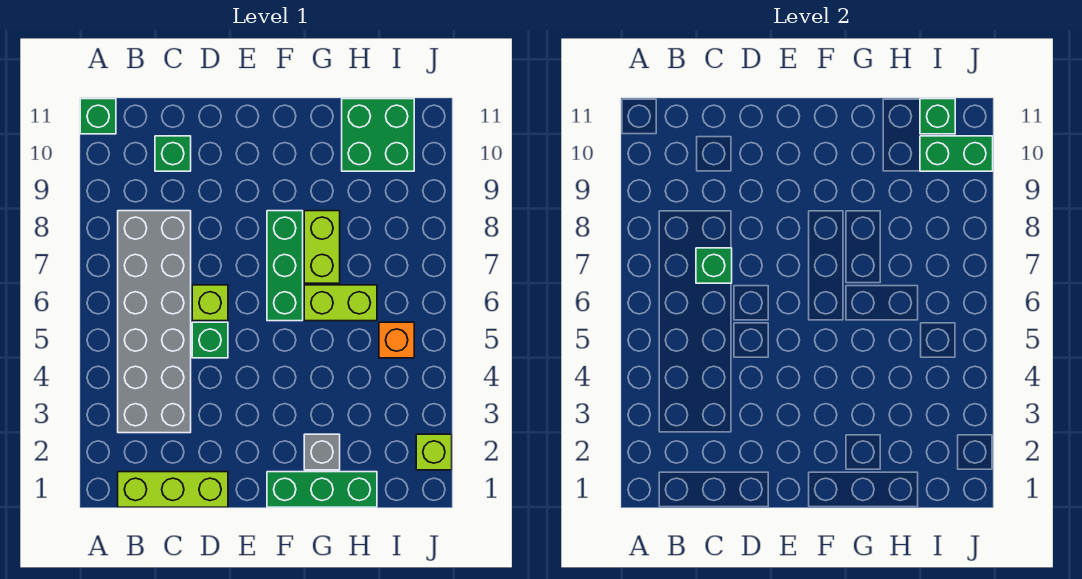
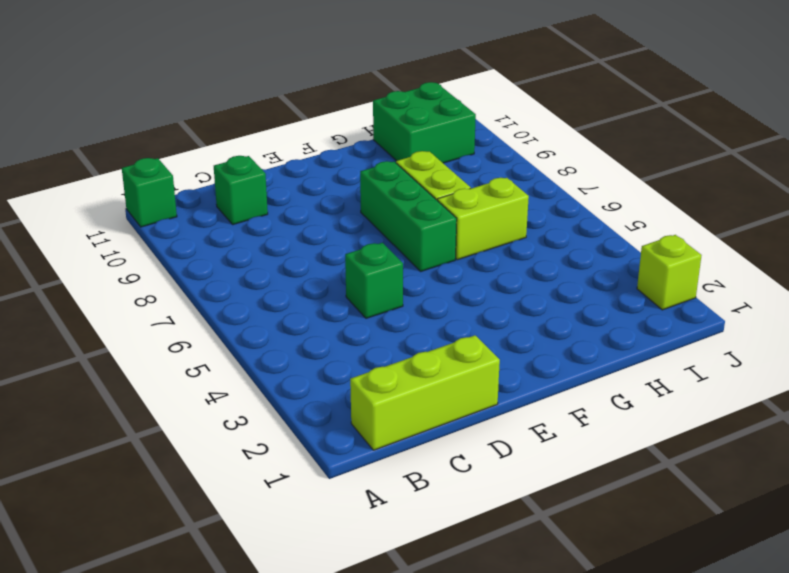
none -> grey brick B3:C8 level 1
none -> lime brick D6 level 1
none -> green brick F1:H1 level 1

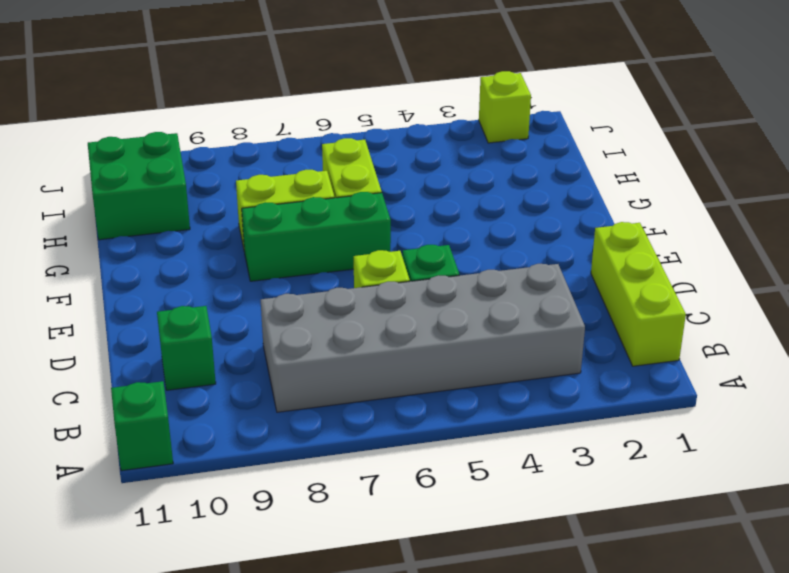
none -> green brick F1:H1 level 1
none -> grey brick G2 level 1
none -> orange brick I5 level 1

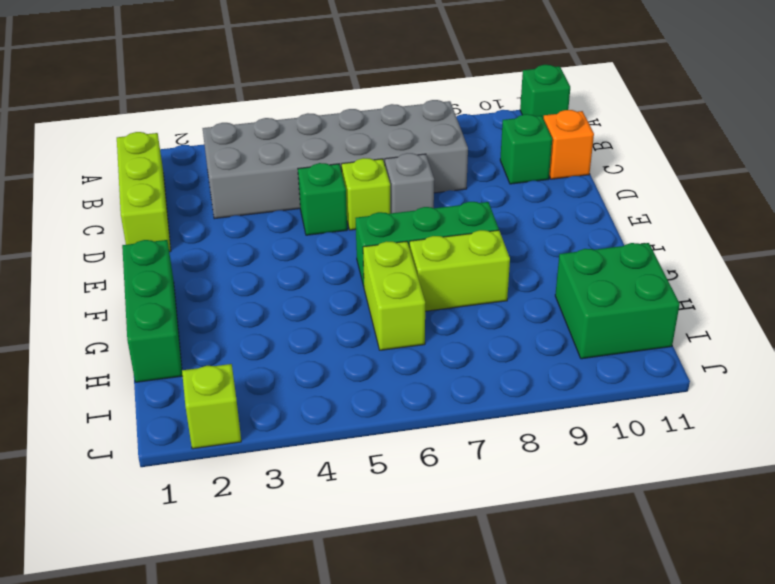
orange brick C11 level 1 -> orange brick I5 level 1
grey brick D7 level 1 -> grey brick G2 level 1
none -> green brick C7 level 2
none -> green brick I10:J10 level 2
none -> green brick I11 level 2

